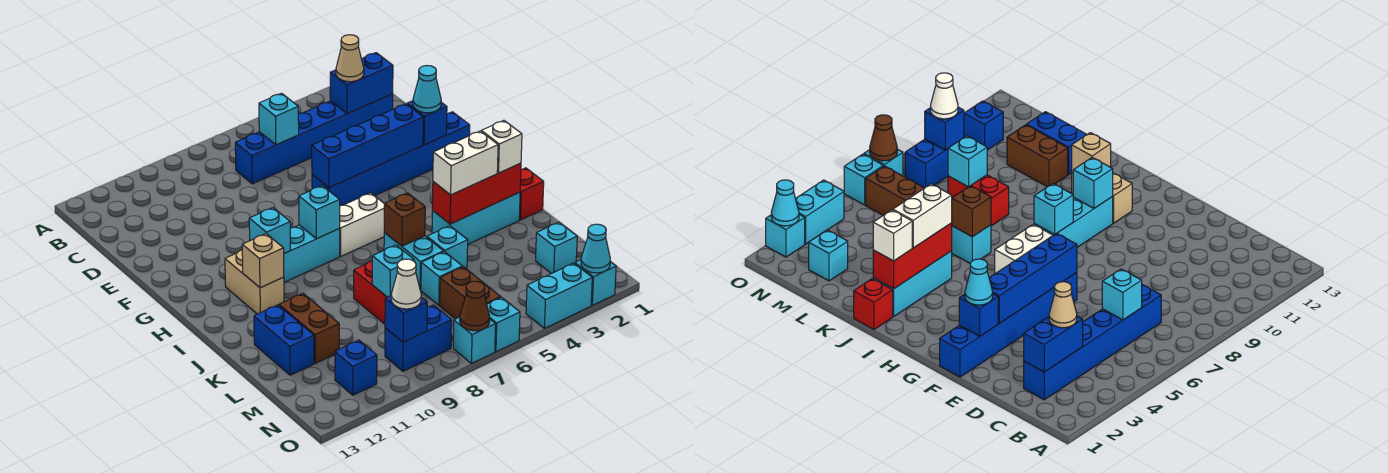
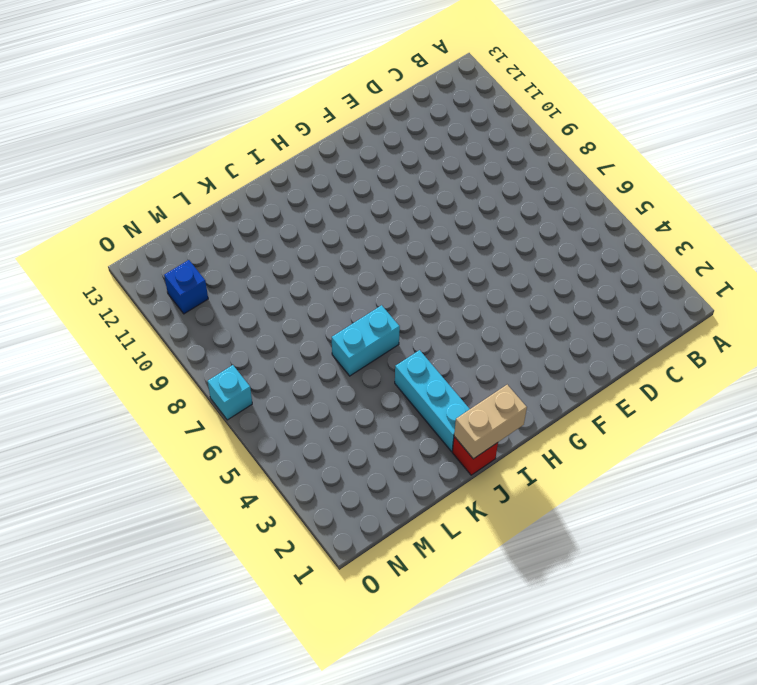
tan brick I1:J1 level 2 -> tan brick H11:I11 level 1
none -> blue brick C2:C7 level 1
none -> blue brick F1:F6 level 1
none -> white brick H6:H7 level 1
none -> cyan brick H8:H10 level 1

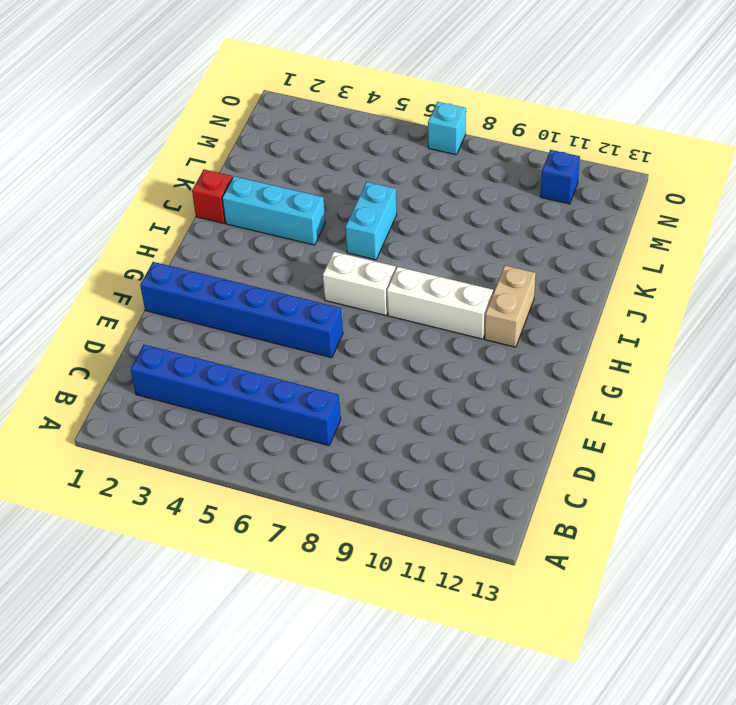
white brick H8:H10 level 1 -> cyan brick H8:H10 level 1
none -> cyan brick K5 level 1
none -> red brick K8:L8 level 1
none -> brown brick K11:L11 level 1
none -> blue brick K12:L12 level 1

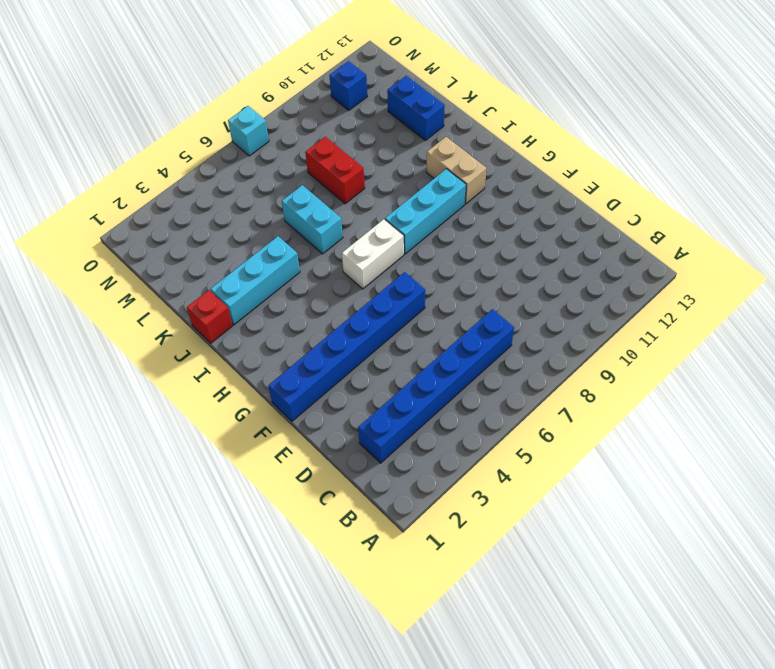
none -> cyan brick K5 level 1
none -> brown brick K11:L11 level 1
none -> cyan brick L6 level 1
none -> cyan brick M2 level 1

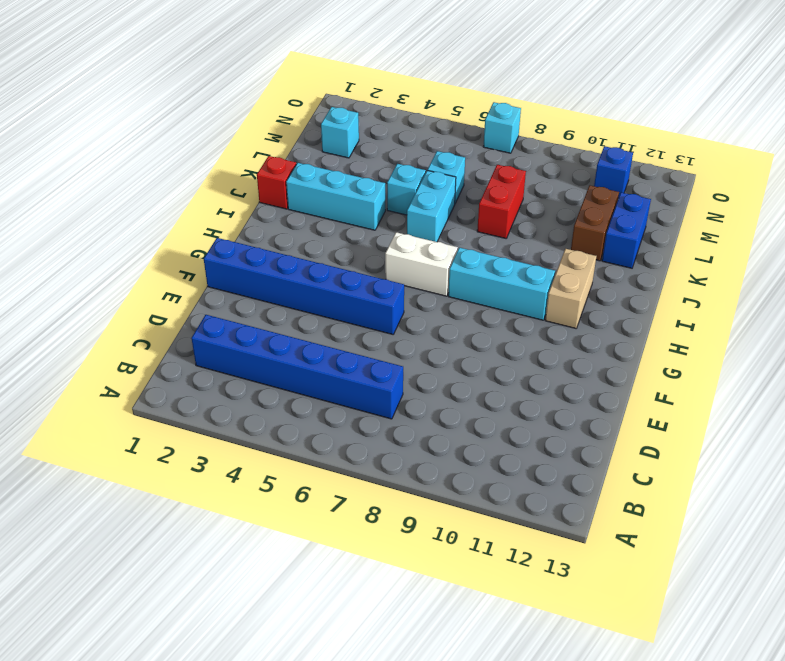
none -> brown brick M6:N6 level 1
none -> blue brick N8:N9 level 1
none -> cyan brick O2 level 1
none -> cyan brick O3:O4 level 1

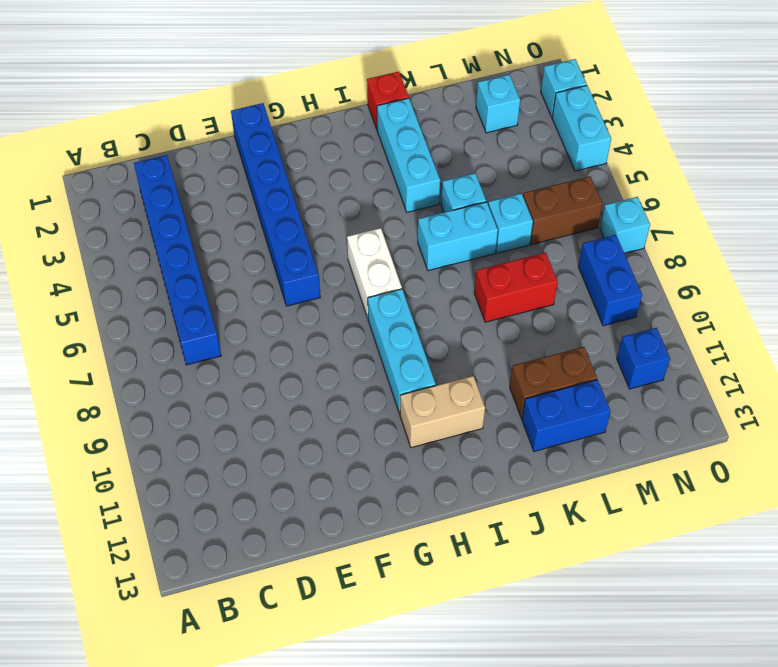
none -> cyan brick O6 level 1
none -> blue brick C2:C3 level 2
none -> cyan brick C6 level 2
none -> blue brick F2 level 2

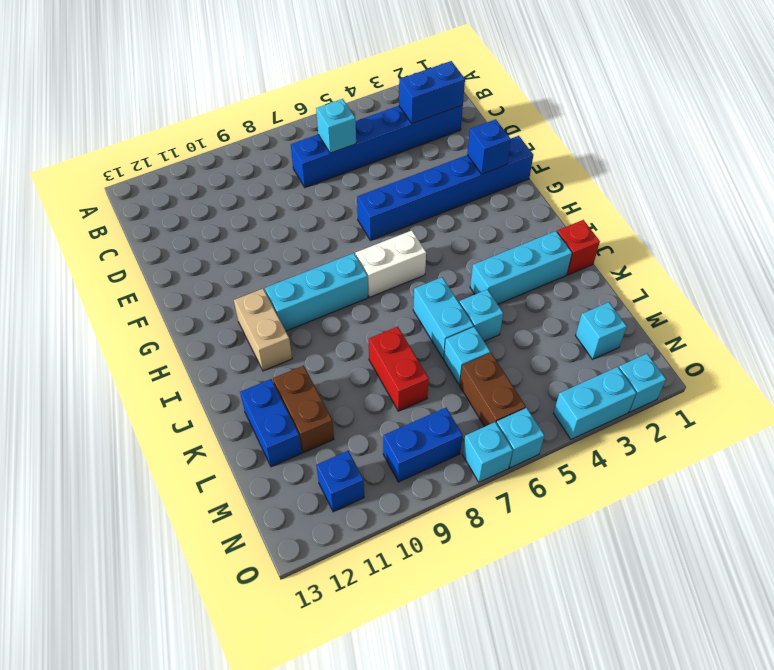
none -> blue brick F3:F6 level 2
none -> cyan brick H8 level 2
none -> cyan brick H10 level 2
none -> tan brick I11 level 2

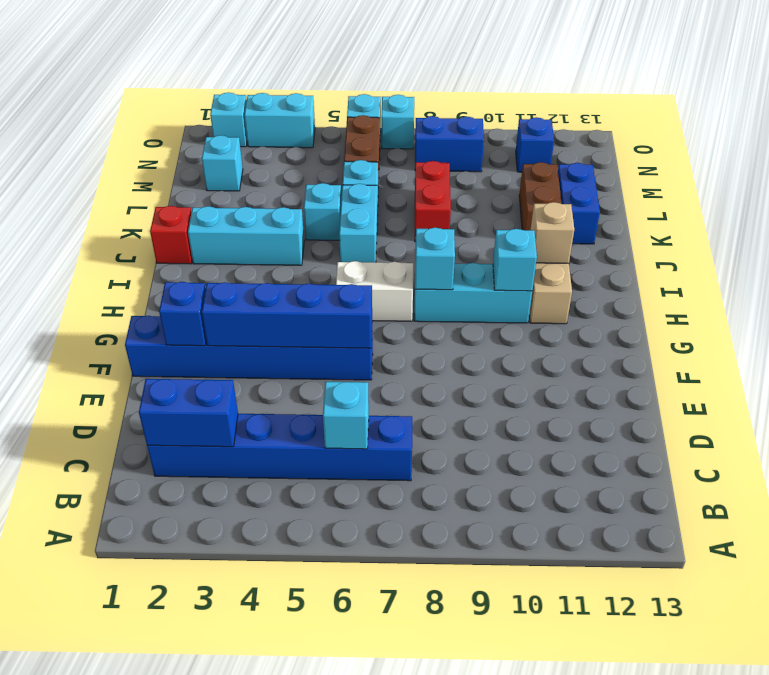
none -> red brick J2:J4 level 2
none -> brown brick J6 level 2
none -> cyan brick L8 level 2
none -> blue brick N9 level 2

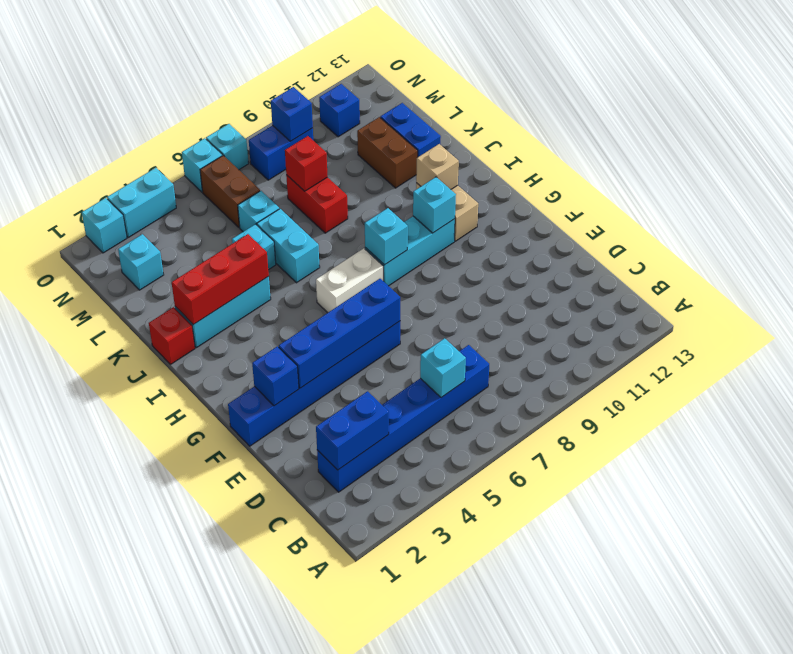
red brick L8 level 2 -> cyan brick L8 level 2
none -> brown brick J6 level 2
none -> cyan cone O2 level 2
none -> brown cone O7 level 2
none -> tan cone C3 level 3

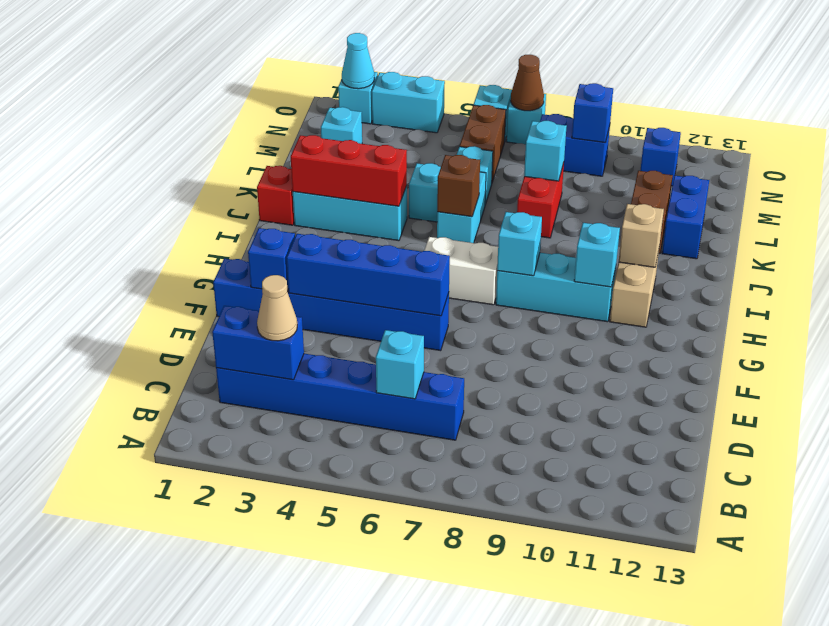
none -> cyan cone F2 level 3
none -> white brick J2 level 3
none -> white brick J3:J4 level 3
none -> white cone N9 level 3

